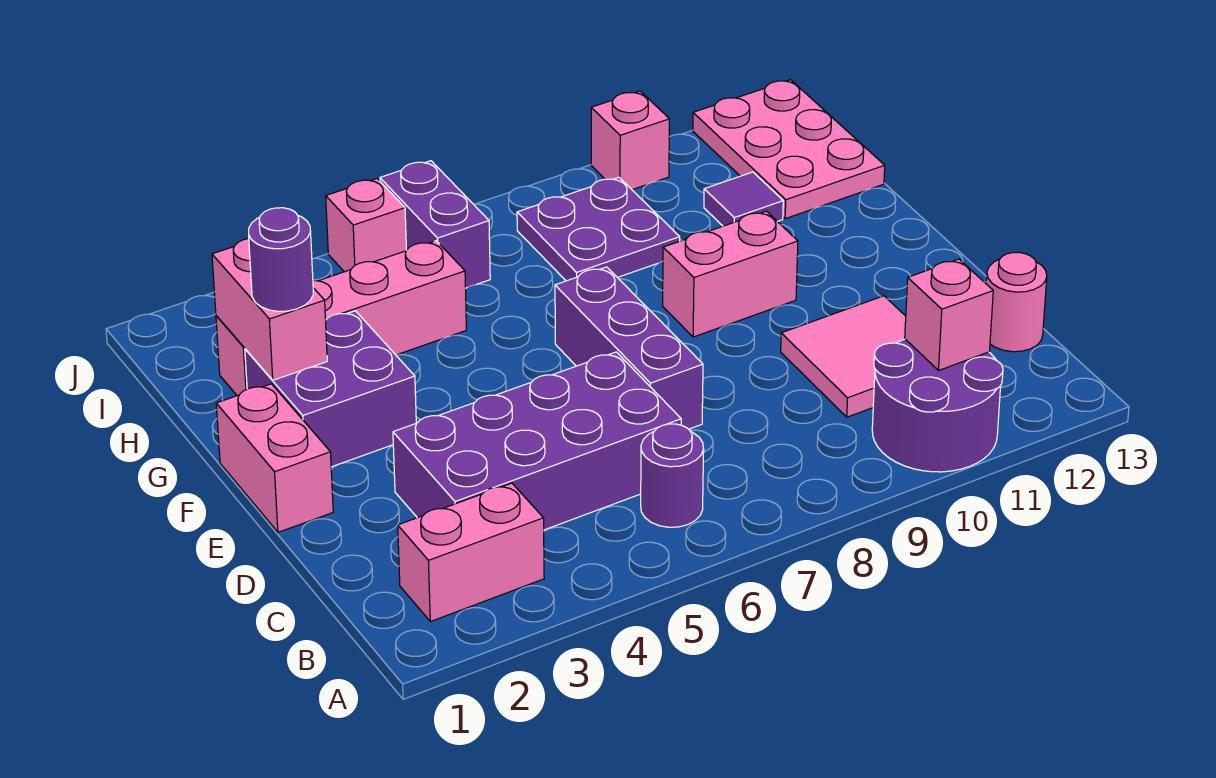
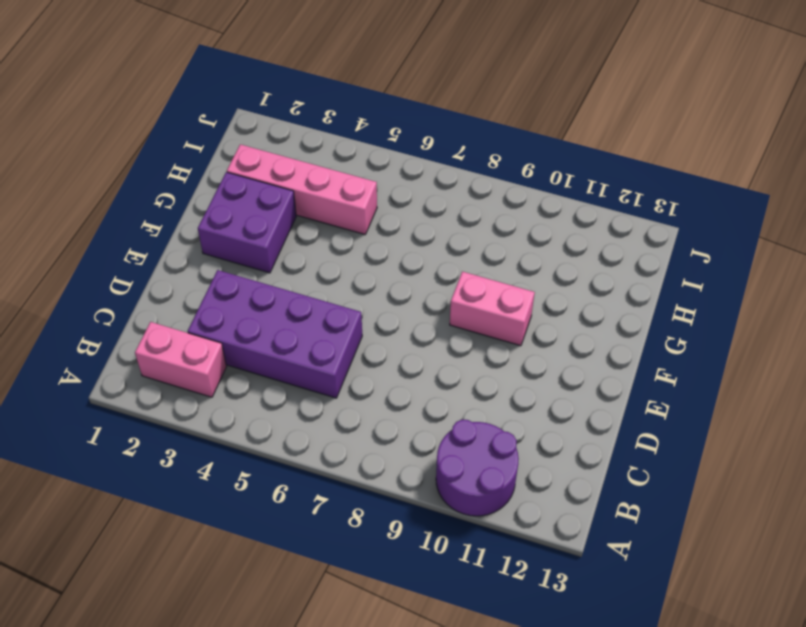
none -> purple round brick B6 level 1
none -> pink tile C10:D11 level 1
none -> pink round brick C13 level 1

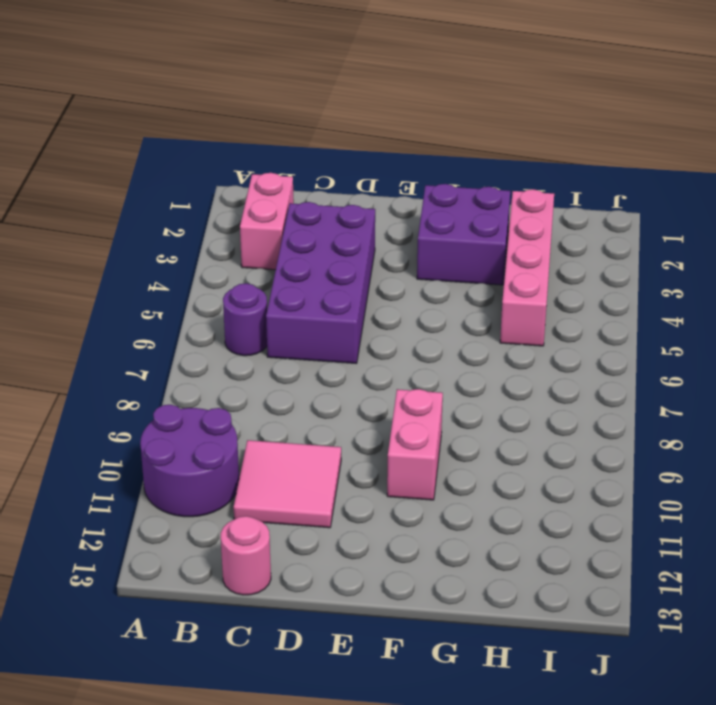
none -> purple brick D7:F7 level 1
none -> pink brick E1:F1 level 1
none -> purple plate H8:I9 level 1

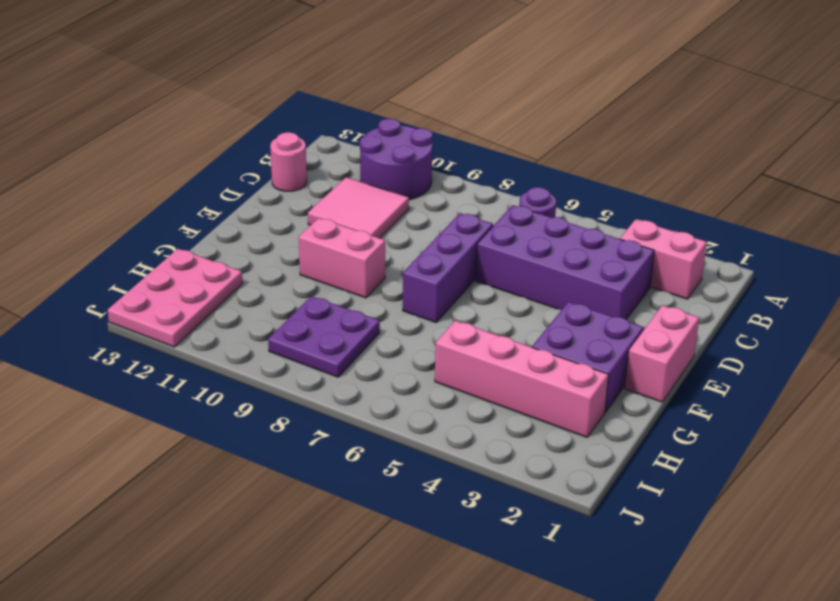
none -> purple tile H11 level 1
none -> purple brick I6:J6 level 1
none -> pink brick J5 level 1

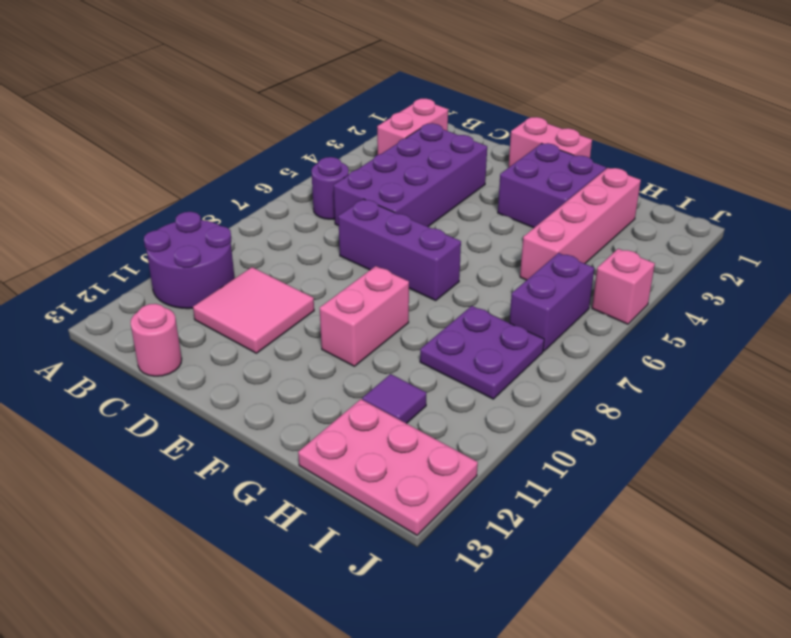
purple brick I6:I7 level 1 -> purple brick I6:J6 level 1
none -> pink brick J10 level 1
none -> pink brick B11 level 2
none -> pink brick G2:H2 level 2

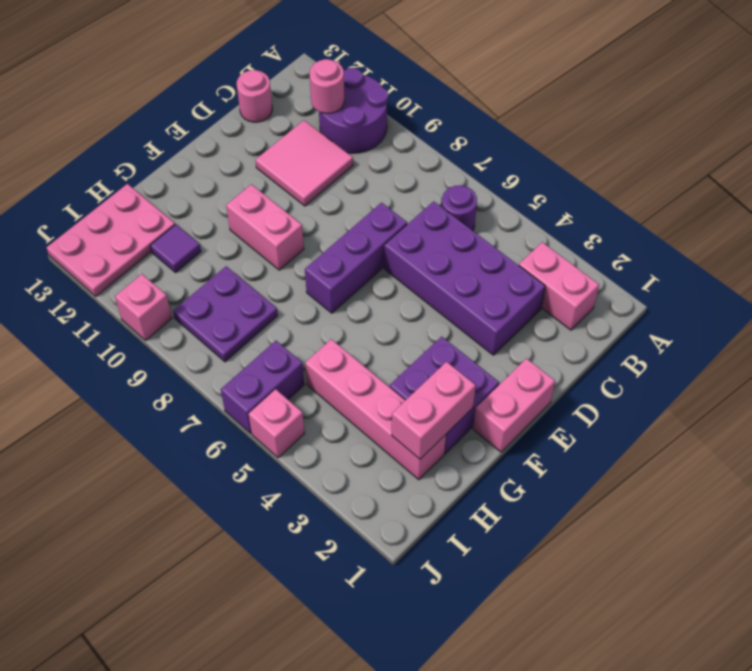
pink round brick B11 level 2 -> pink brick B11 level 2
none -> purple round brick G2 level 3

